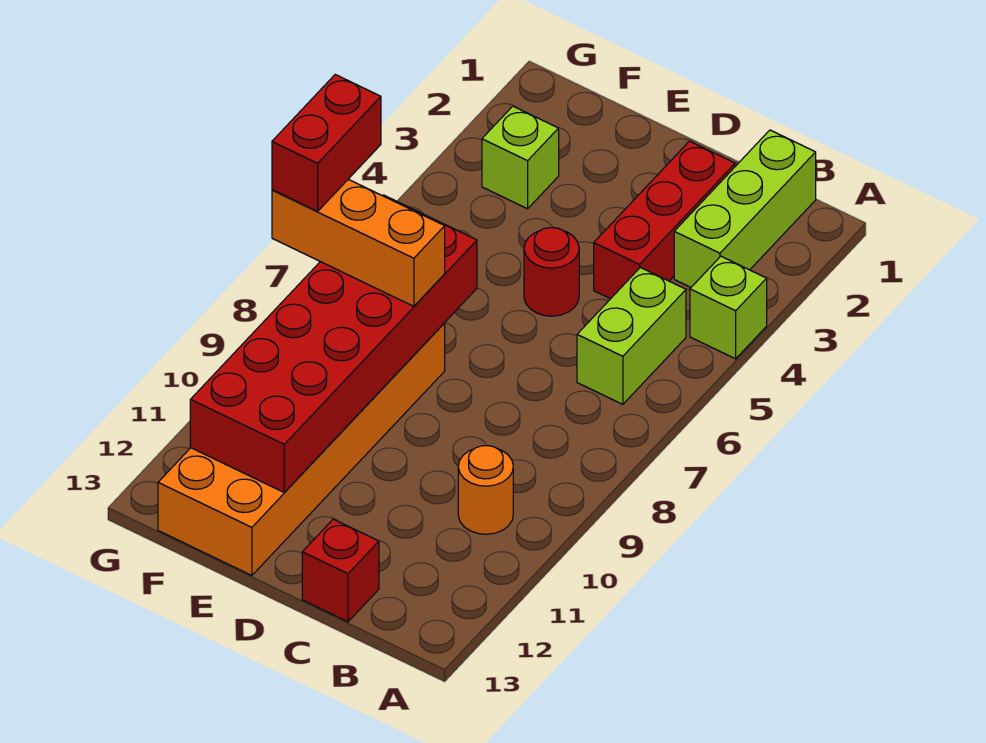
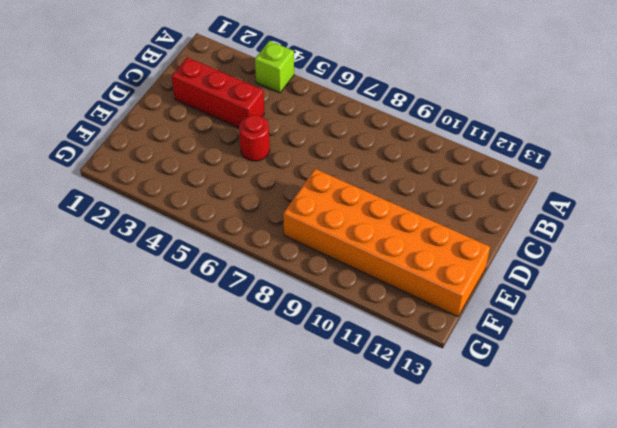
none -> lime brick B1:B3 level 1
none -> lime brick B5:B6 level 1
none -> orange round brick B10 level 1

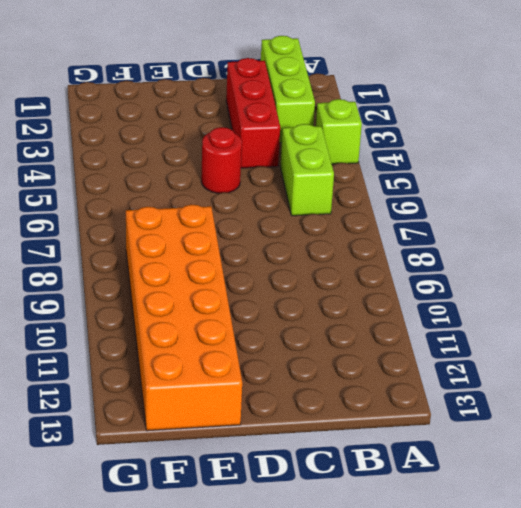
none -> orange round brick B10 level 1
none -> red brick C13 level 1
none -> lime brick F3 level 1

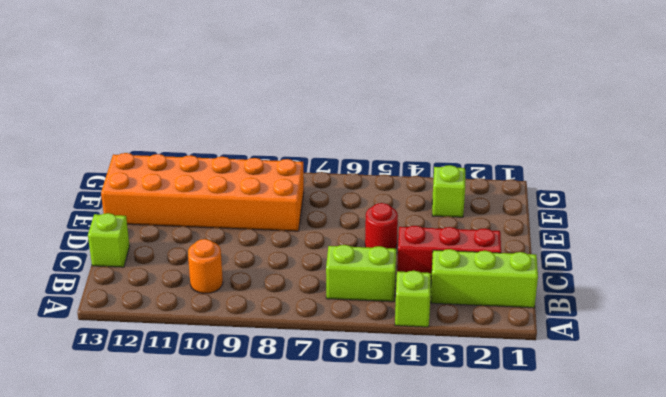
lime brick C13 level 1 -> red brick C13 level 1
none -> red brick E7:F12 level 2
none -> orange brick E8:G8 level 3
none -> red brick G7:G8 level 4

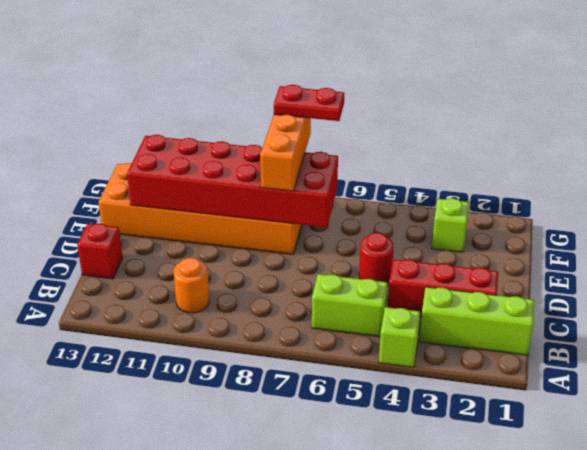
red plate G7:G8 level 4 -> red brick G7:G8 level 4

